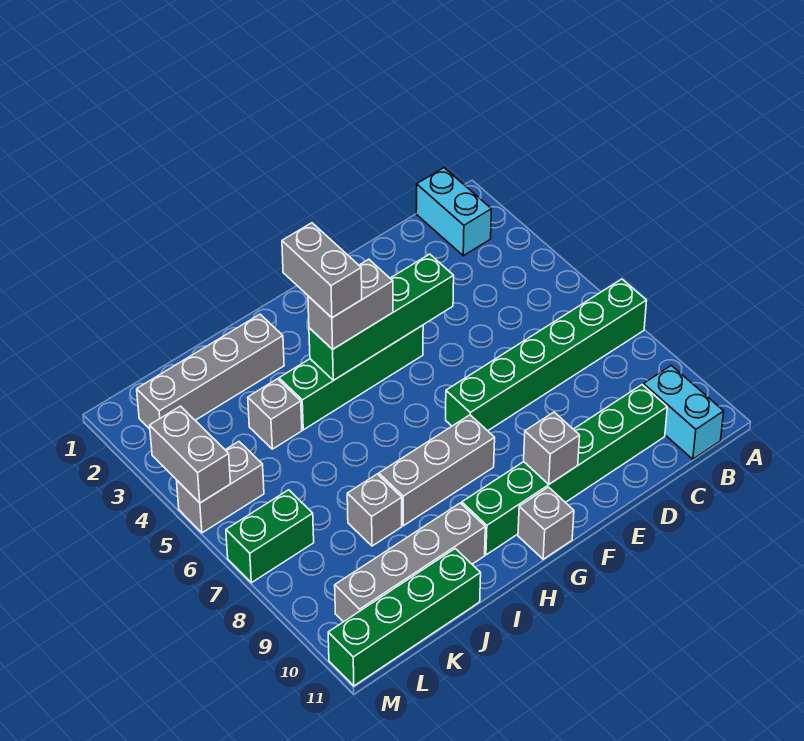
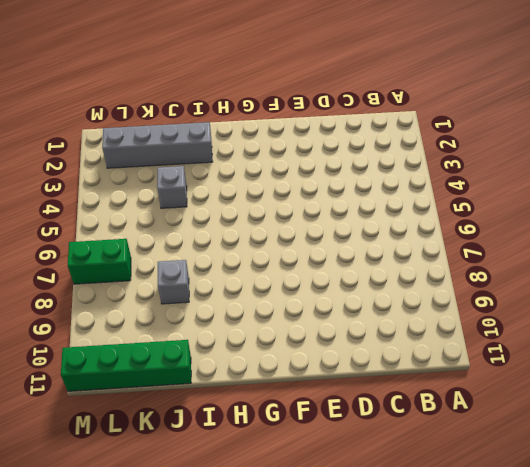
none -> green brick A7:F7 level 1
none -> cyan brick B1:B2 level 1
none -> cyan brick B10:B11 level 1

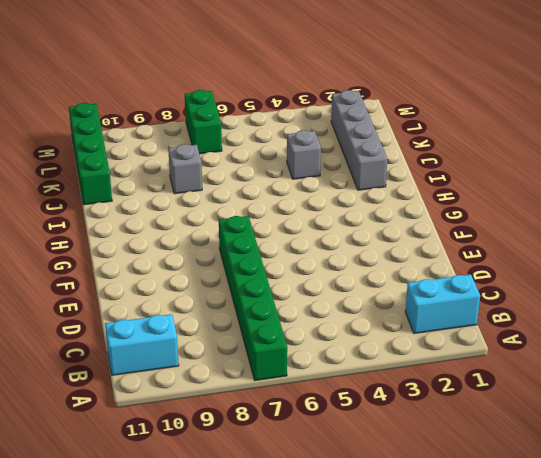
none -> green brick C10:H10 level 1
none -> green brick F4:I4 level 1
none -> grey brick G8:I8 level 1

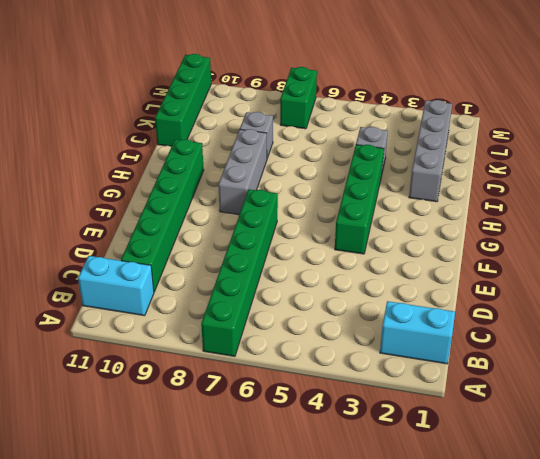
none -> grey brick G11 level 1
none -> grey brick I10:L10 level 1
none -> grey brick L5:M5 level 1

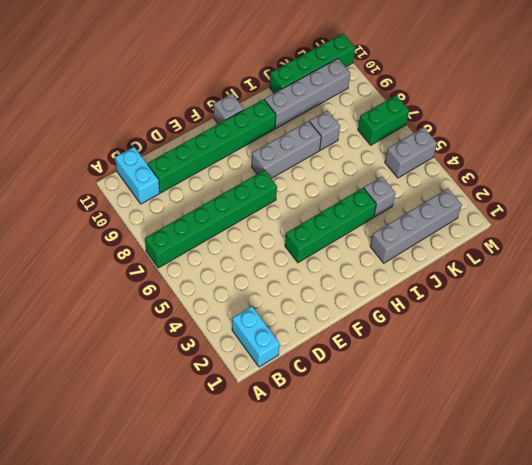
none -> green brick E4:H4 level 2
none -> grey brick F10 level 2
none -> grey brick M4:M5 level 2

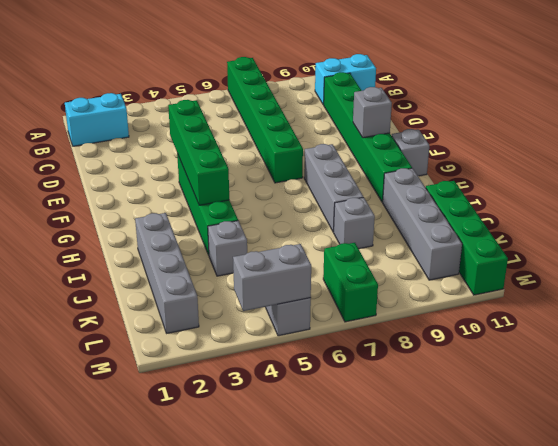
none -> grey brick G4:H4 level 3
none -> grey brick H3:H4 level 4

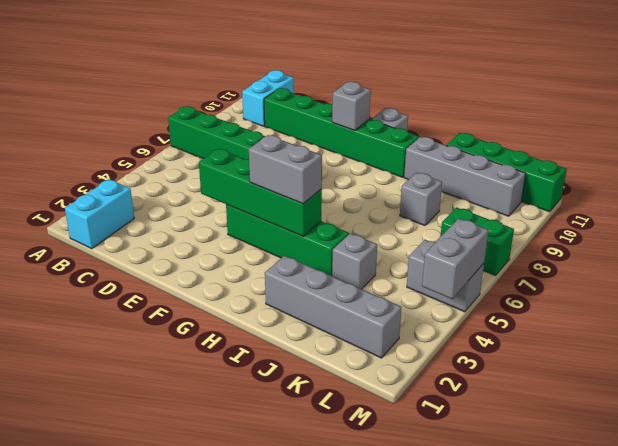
none -> grey brick G8:I8 level 1
none -> grey brick H3:H4 level 4

